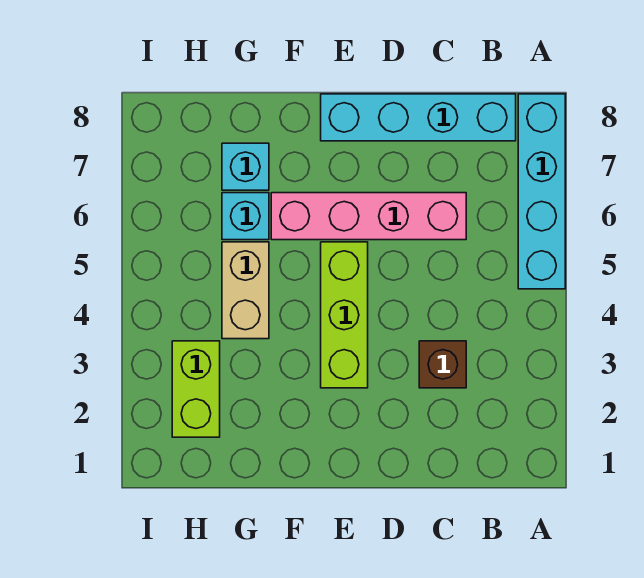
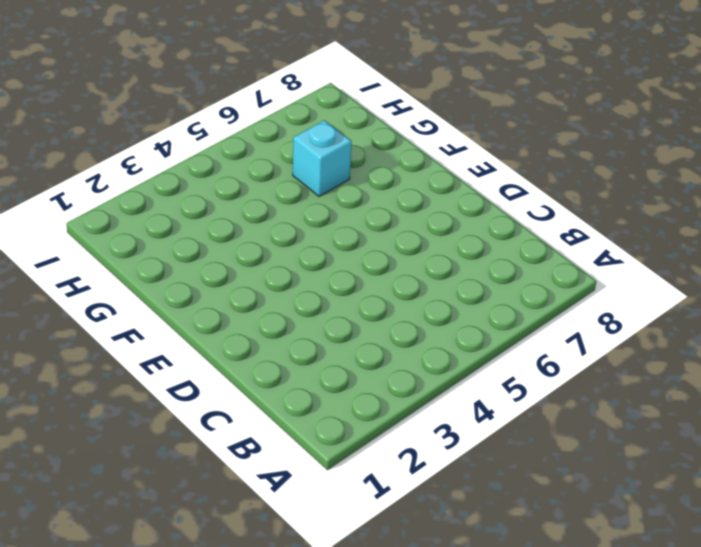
none -> cyan brick A5:A8 level 1
none -> cyan brick B8:E8 level 1

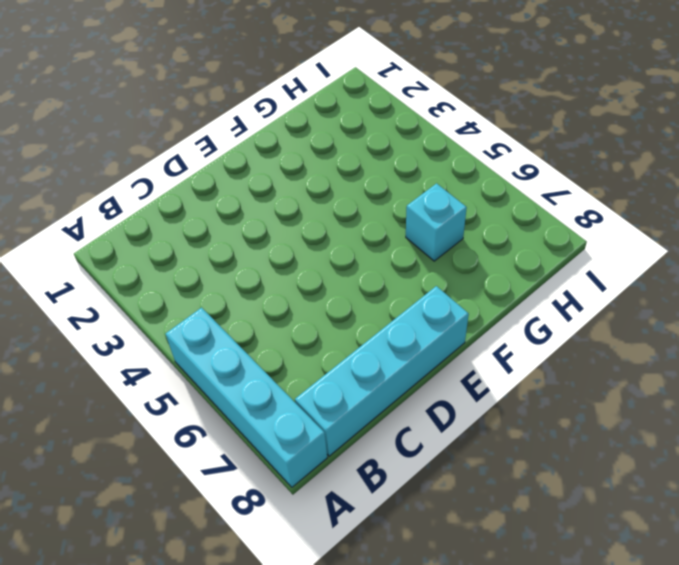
none -> brown brick C3 level 1
none -> pink brick C6:F6 level 1

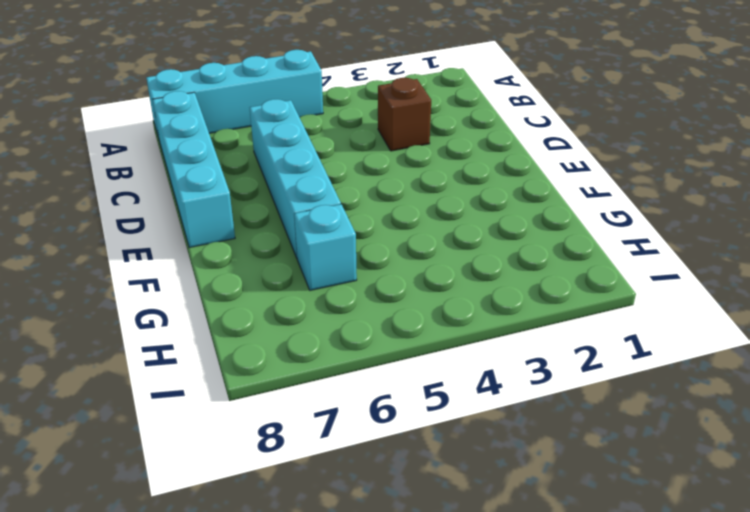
cyan brick C6:F6 level 1 -> pink brick C6:F6 level 1
none -> lime brick E3:E5 level 1
none -> tan brick G4:G5 level 1

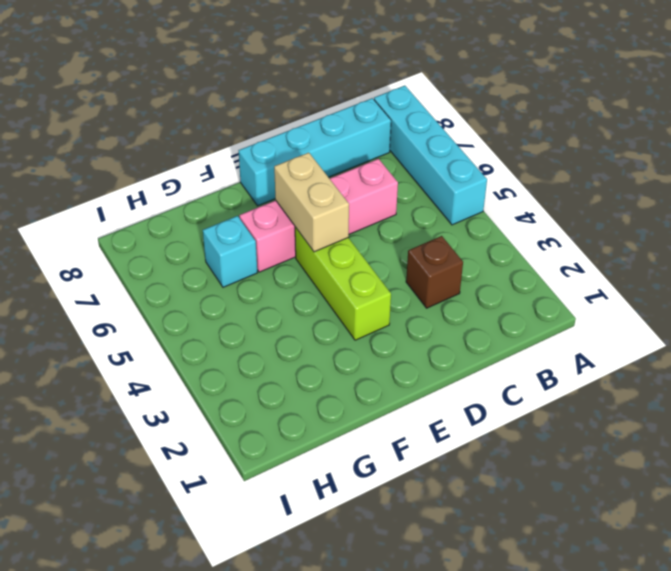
tan brick E5:E6 level 2 -> tan brick G4:G5 level 1
none -> cyan brick G7 level 1
none -> lime brick H2:H3 level 1

